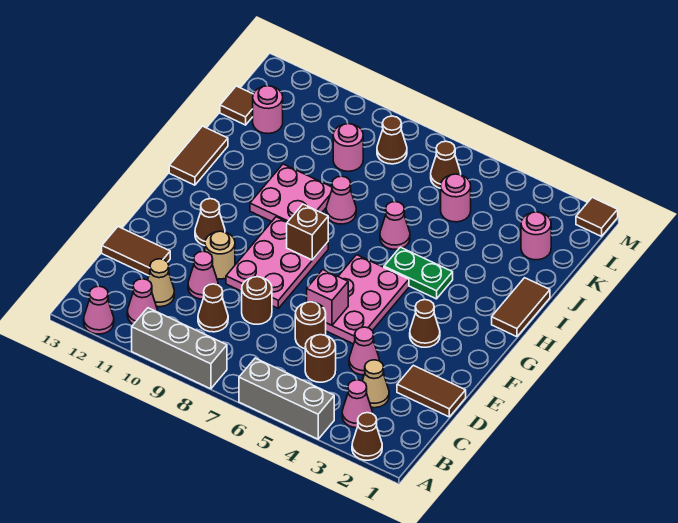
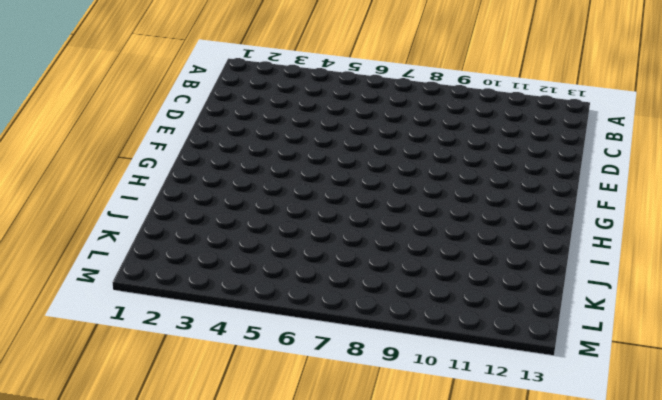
none -> brown cone A2 level 1
none -> grey brick A4:A6 level 1
none -> grey brick A8:A10 level 1
none -> pink cone A12 level 1

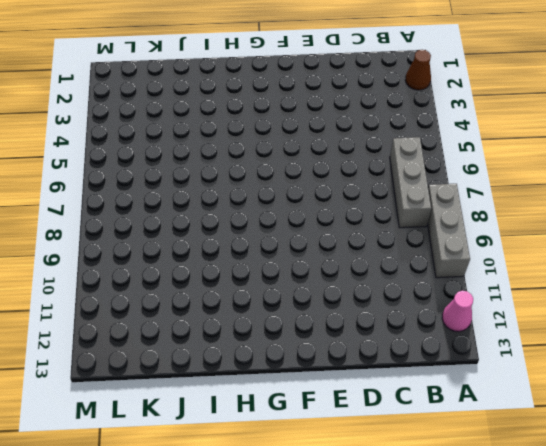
grey brick B6:B8 level 1 -> grey brick A4:A6 level 1
none -> pink cone B3 level 1
none -> pink cone B11 level 1
none -> tan cone C3 level 1
none -> brown round brick C5 level 1

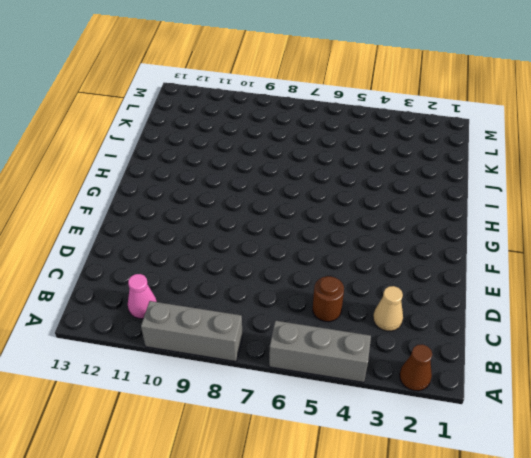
none -> pink cone A12 level 1
none -> pink cone B3 level 1
none -> brown cone C9 level 1
none -> tan cone C11 level 1

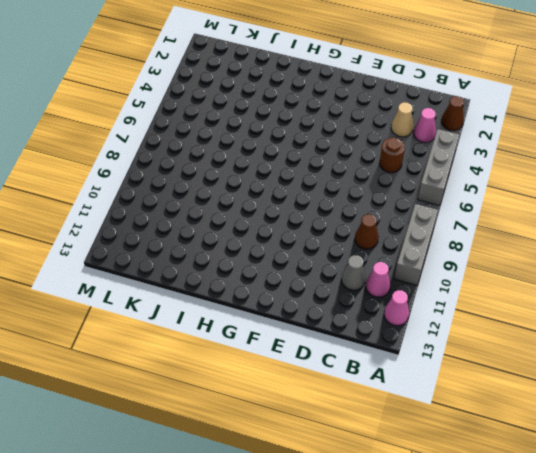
grey cone C11 level 1 -> tan cone C11 level 1
none -> brown tile D1:D2 level 1
none -> pink cone D4 level 1
none -> brown round brick D6 level 1
none -> brown round brick D8 level 1

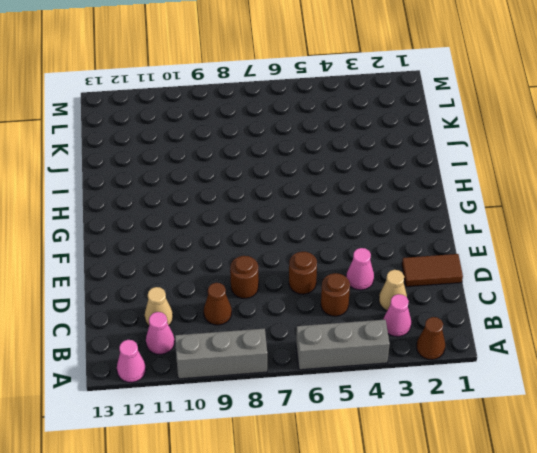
none -> pink cone D10 level 1
none -> brown tile D12:D13 level 1
none -> pink plate E5:G6 level 1
none -> pink plate E8:G9 level 1

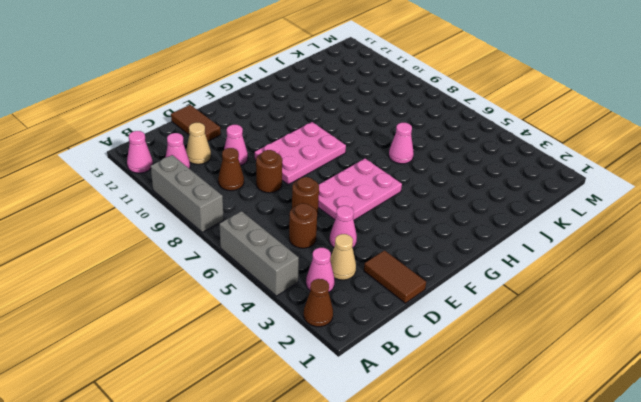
none -> tan round brick E10 level 1
none -> brown cone F3 level 1
none -> brown cone F11 level 1
none -> brown tile H1:I1 level 1

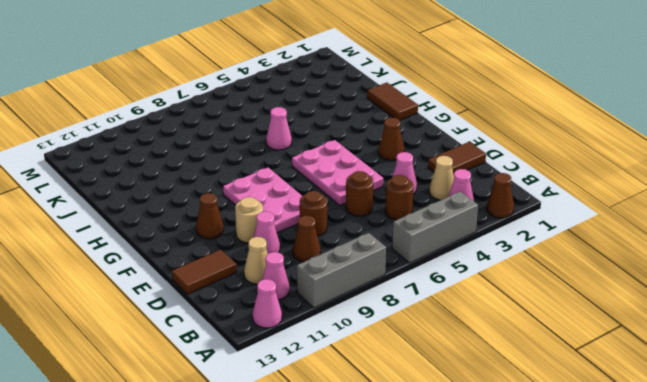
none -> green plate H4:H5 level 1
none -> pink plate H9:I10 level 1
none -> brown tile H13:I13 level 1
none -> pink cone I8 level 1

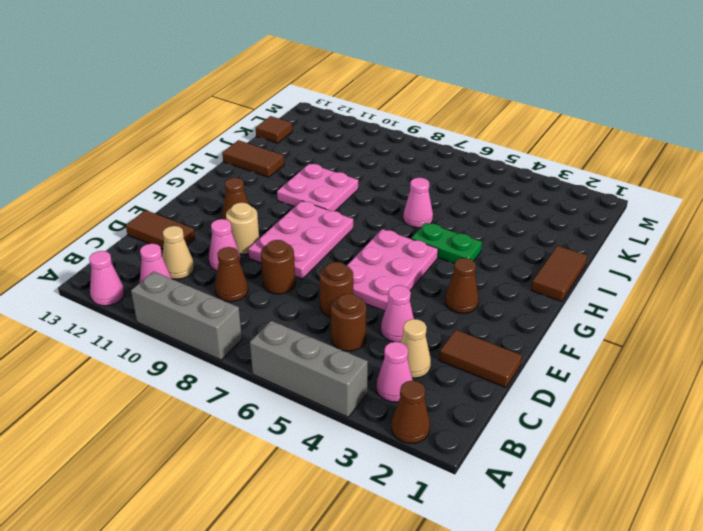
brown tile I12:I13 level 1 -> brown tile H13:I13 level 1
none -> pink cone I8 level 1
none -> pink round brick K2 level 1
none -> pink round brick K5 level 1
none -> pink round brick K9 level 1

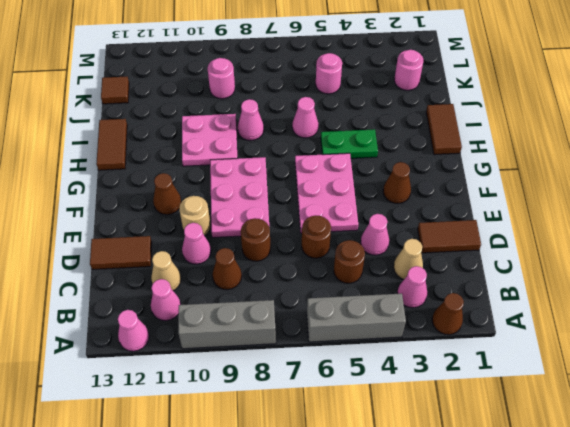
none -> pink round brick K12 level 1
none -> brown cone L6 level 1
none -> brown cone L8 level 1
none -> brown tile M1 level 1

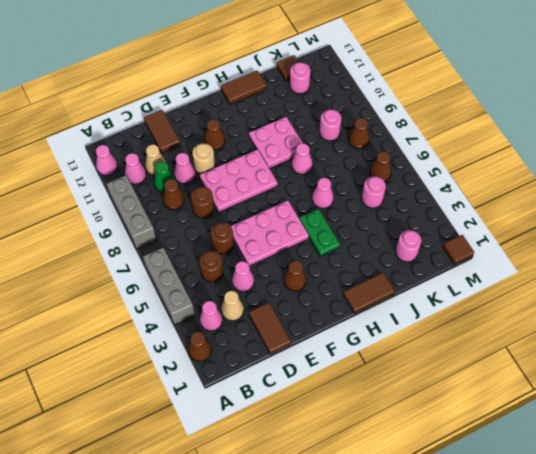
green cone C10 level 1 -> none
none -> pink brick E6 level 2
none -> brown brick G8 level 2

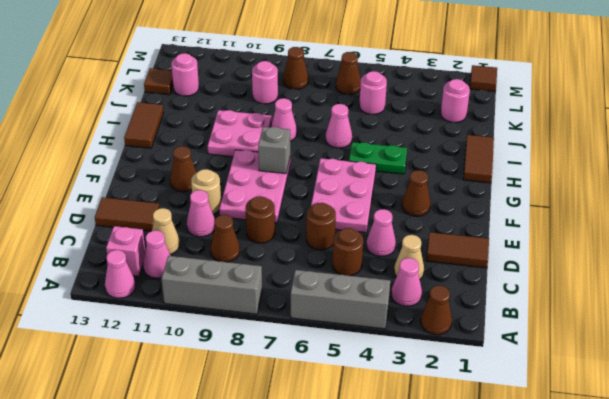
pink brick B12 level 1 -> pink brick E6 level 2
grey brick G8 level 2 -> brown brick G8 level 2

